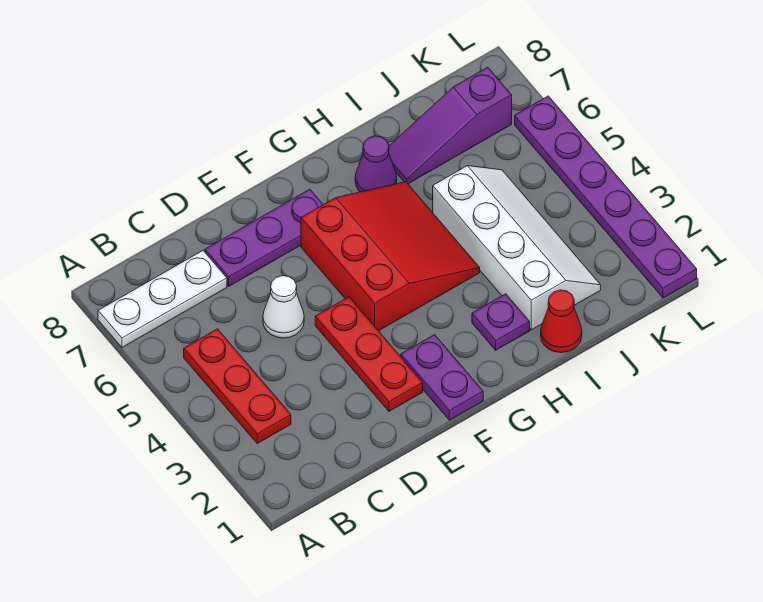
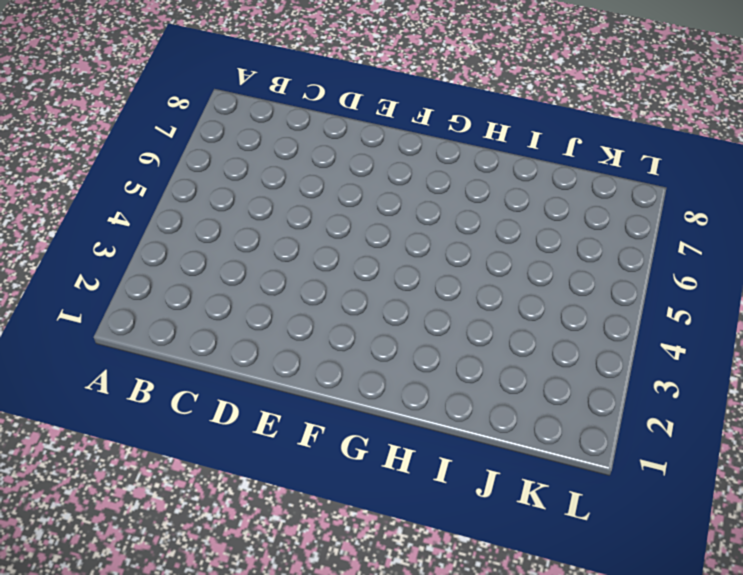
none -> white plate A7:C7 level 1
none -> red plate B3:B5 level 1
none -> white cone D5 level 1

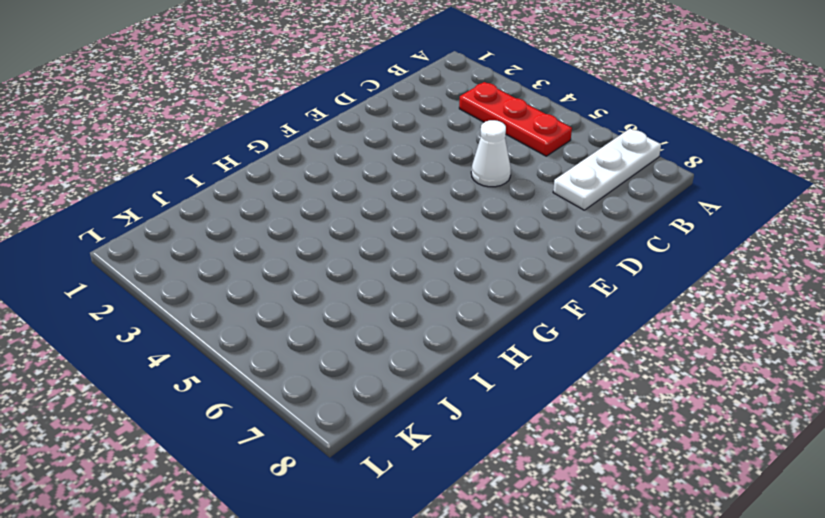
none -> purple plate D7:F7 level 1
none -> red plate E2:E4 level 1
none -> purple plate F1:F2 level 1

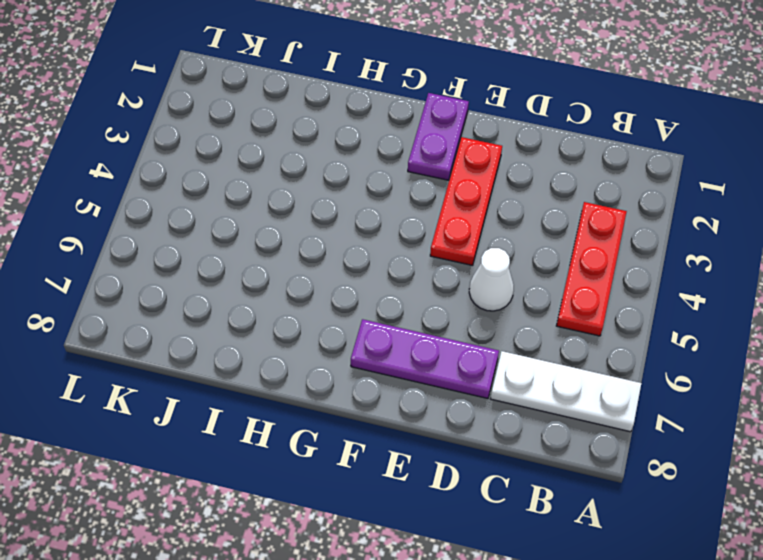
none -> red slope F4:H6 level 1 top F
none -> purple plate H2 level 1
none -> purple cone H7 level 1

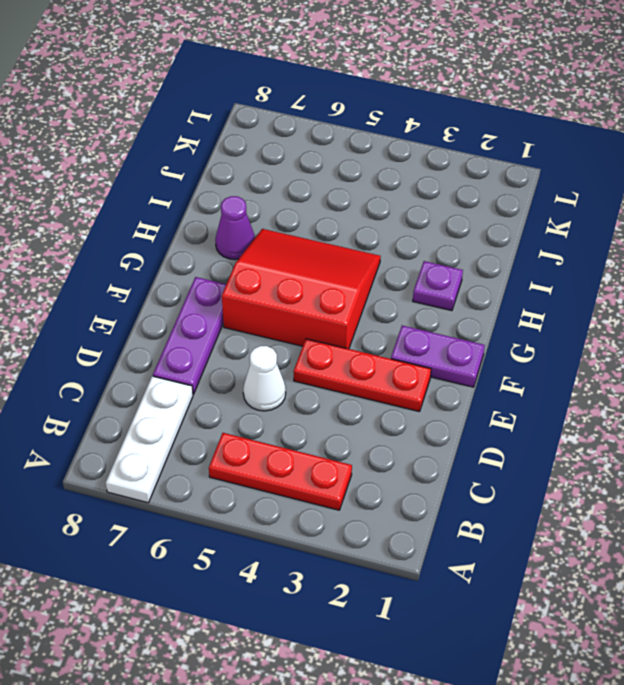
none -> red cone I1 level 1
none -> white slope I2:J5 level 1 top I
none -> purple slope I7:K7 level 1 top K

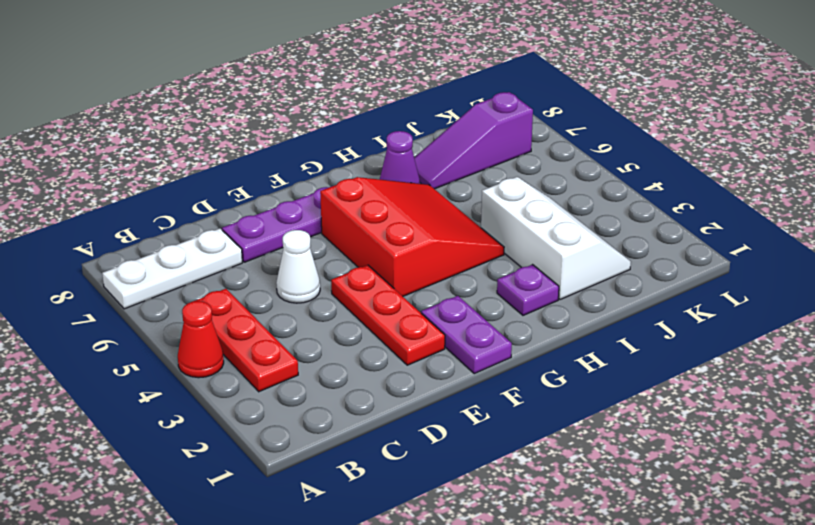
red cone A4 level 1 -> red cone I1 level 1
white slope I2:J4 level 1 top I -> white slope I2:J5 level 1 top I
none -> purple plate L1:L6 level 1

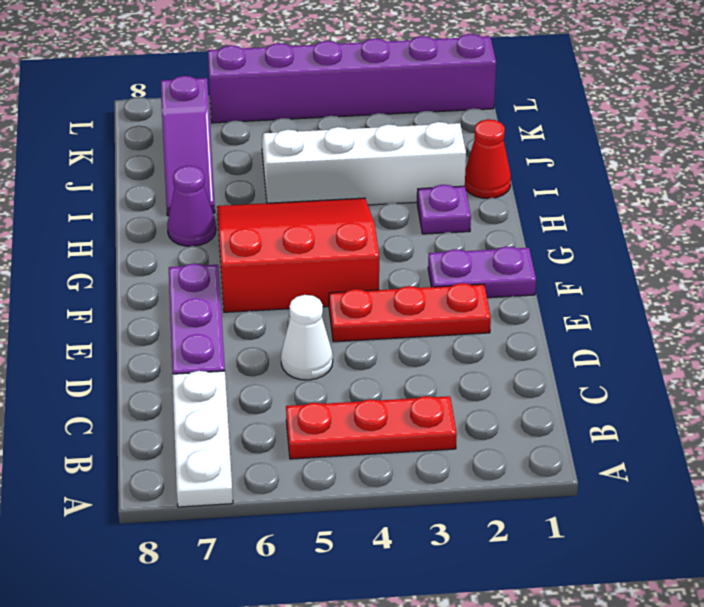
purple brick L1:L6 level 1 -> purple plate L1:L6 level 1

